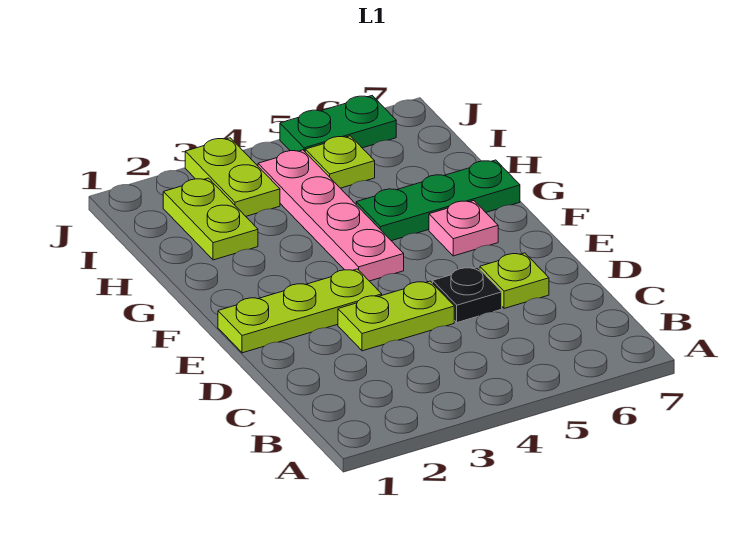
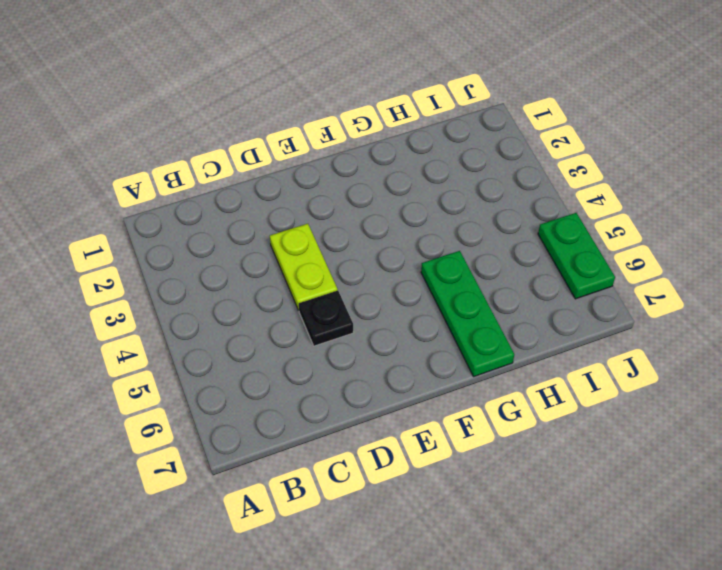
none -> lime plate D6 level 1
none -> lime plate E1:E3 level 1

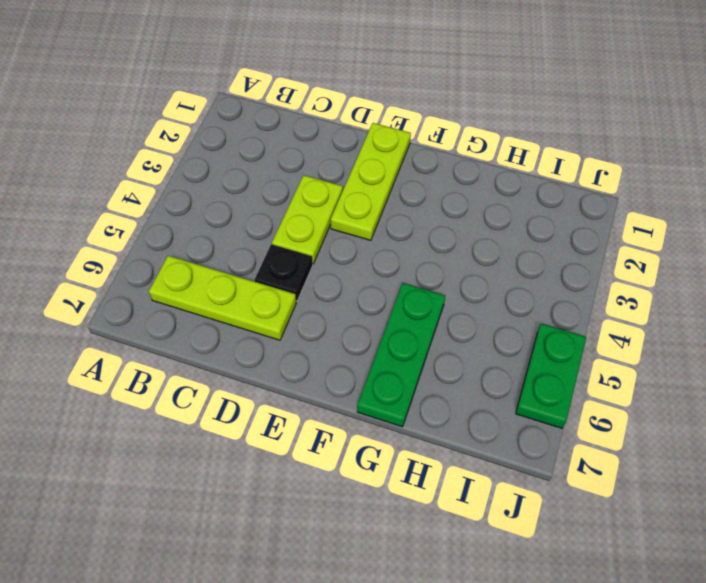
lime plate B6:D6 level 1 -> lime plate D6 level 1
none -> pink plate F4:I4 level 1
none -> pink plate F6 level 1

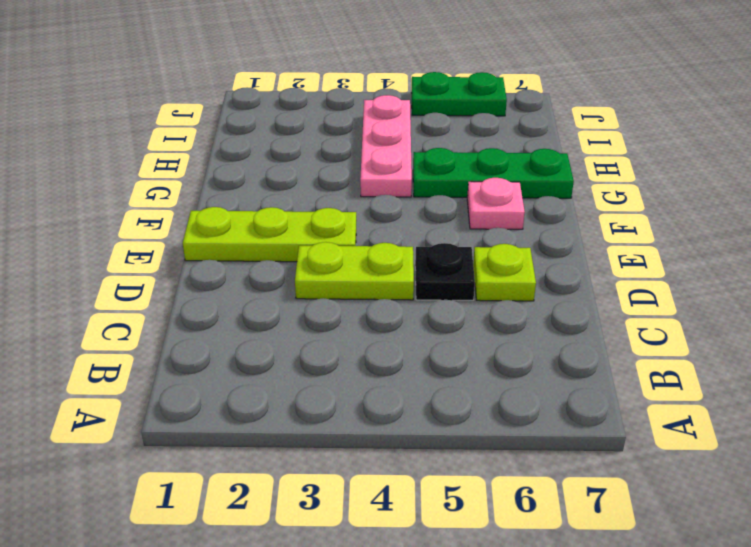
pink plate G4:I4 level 1 -> pink plate F4:I4 level 1
none -> lime plate H2:I2 level 1
none -> lime plate I3:J3 level 1

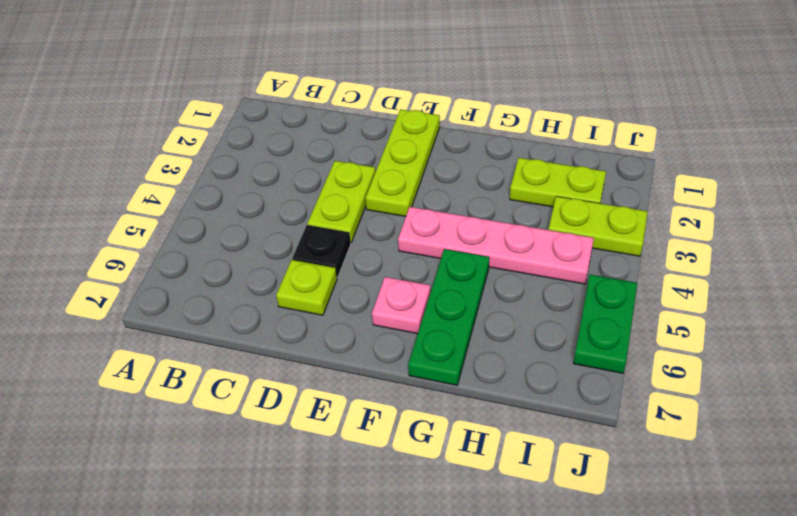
none -> lime plate I5 level 1

